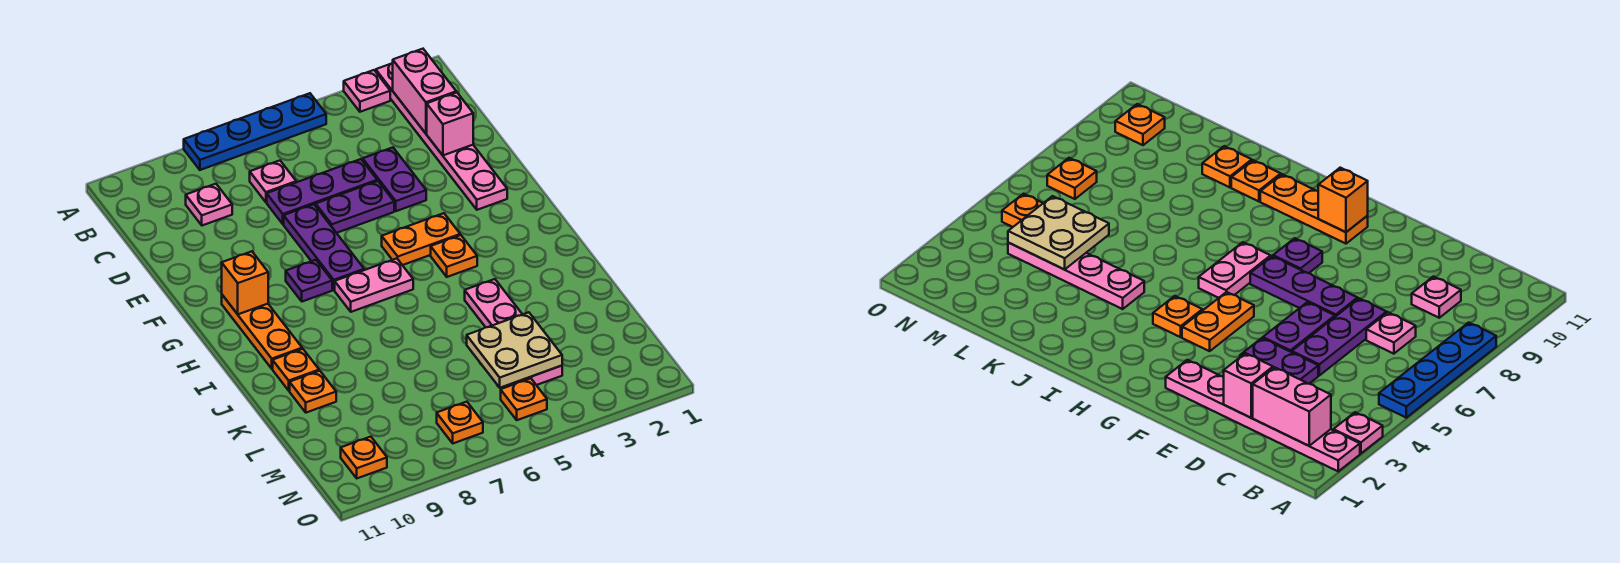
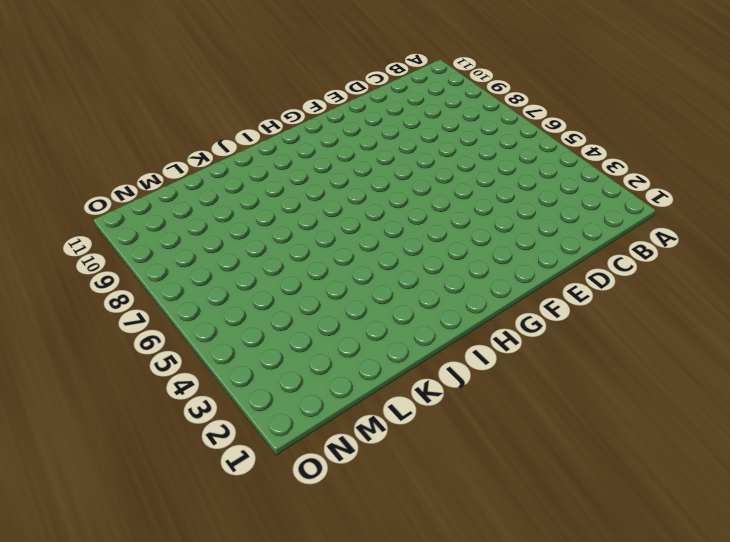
none -> pink plate A2:F2 level 1
none -> pink plate A3 level 1
none -> blue plate A5:A8 level 1

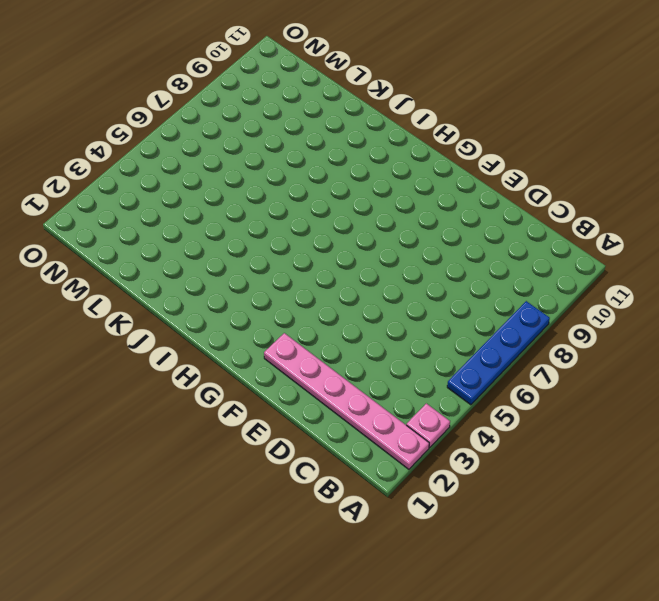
none -> pink plate C7 level 1
none -> pink plate C9 level 1
none -> purple plate D4:E4 level 1

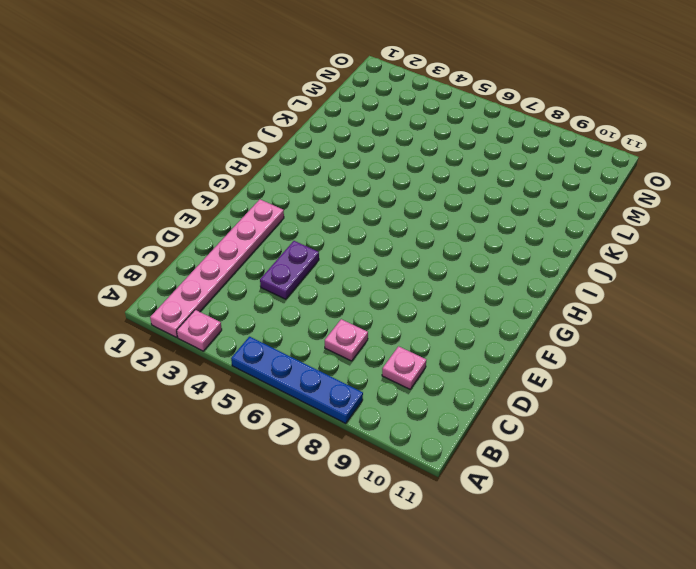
none -> purple plate D5:D7 level 1
none -> purple plate E5:E6 level 1
none -> purple plate E7:G7 level 1

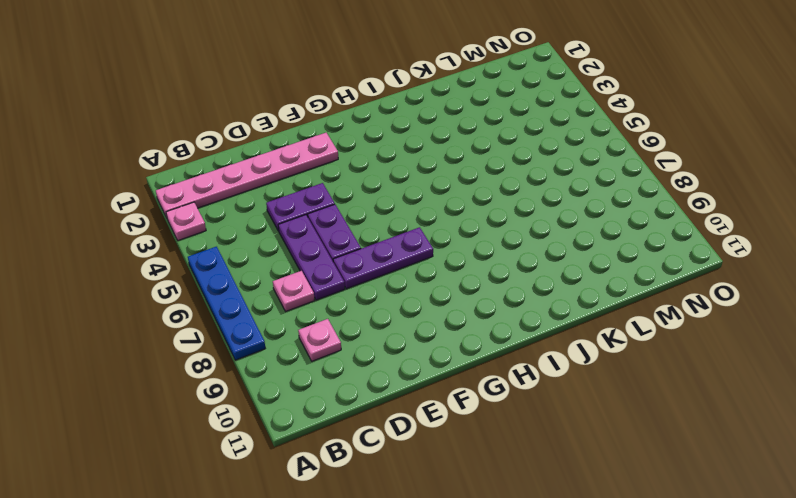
none -> orange plate G4:G5 level 1
none -> purple plate G8 level 1
none -> orange plate G10:I10 level 1

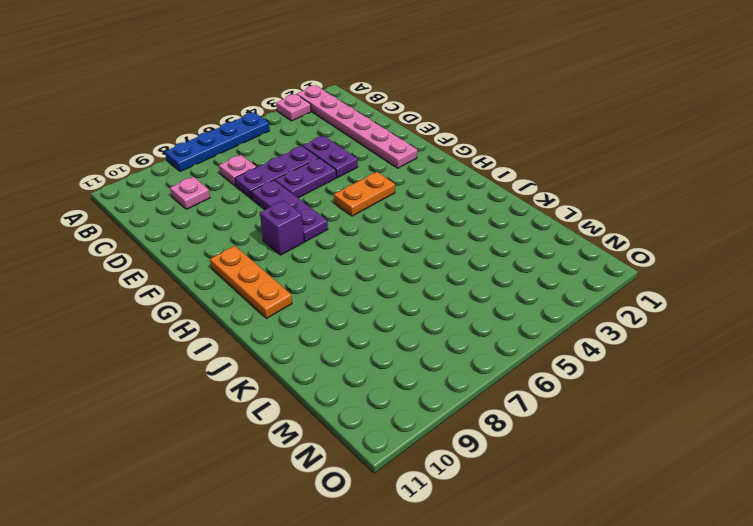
purple brick G8 level 1 -> purple plate G8 level 1
none -> orange plate H4 level 1
none -> pink plate H6:H7 level 1
none -> pink plate J4:M4 level 1

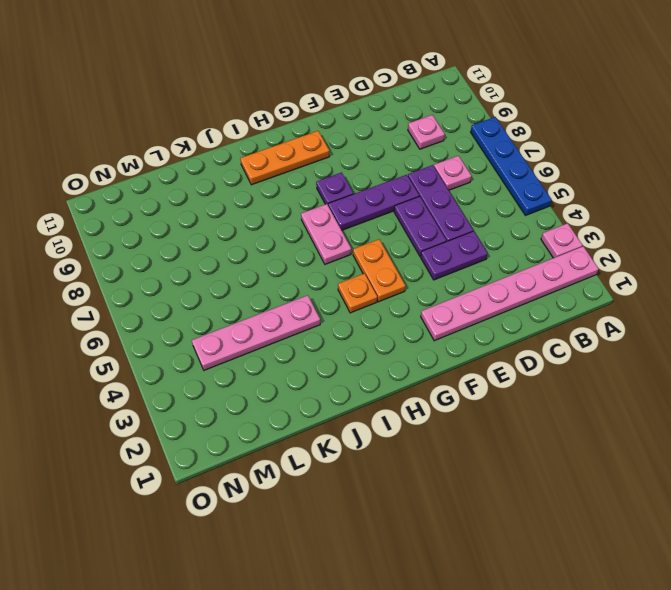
none -> orange plate J10 level 1
none -> orange plate K10 level 1
none -> orange plate N5 level 1

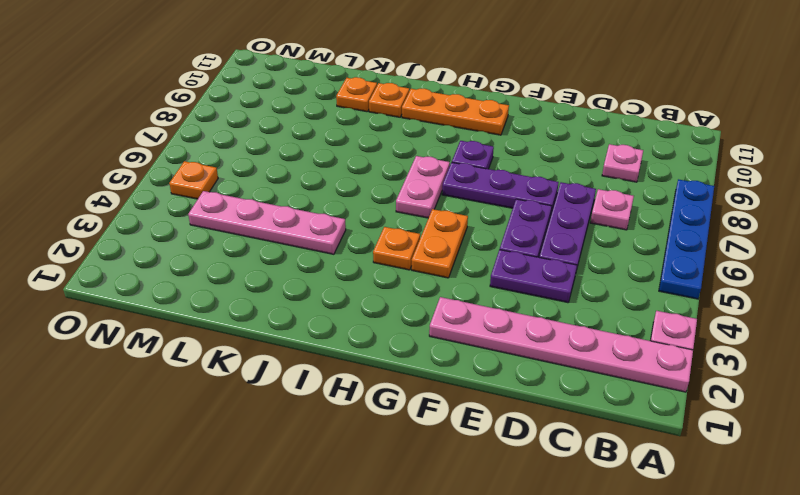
none -> orange plate N7 level 1
none -> orange plate N10 level 1
none -> pink brick B2:C2 level 2

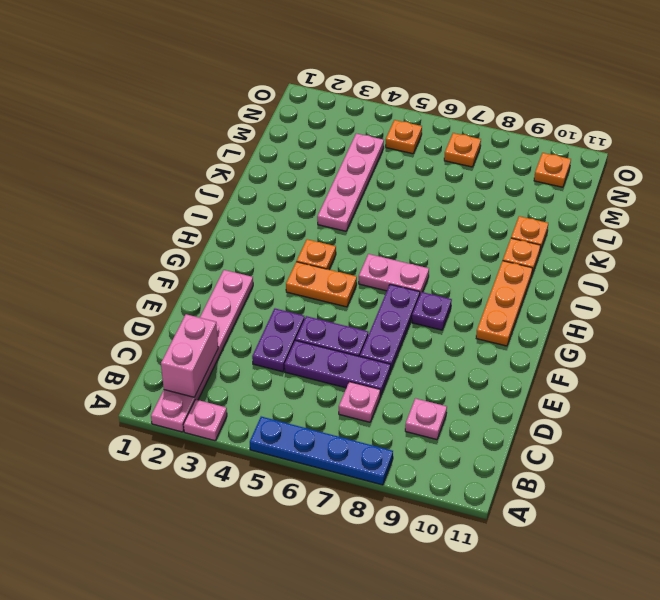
none -> pink brick D2 level 2
none -> orange brick G10 level 2
none -> tan plate L4:M5 level 2

